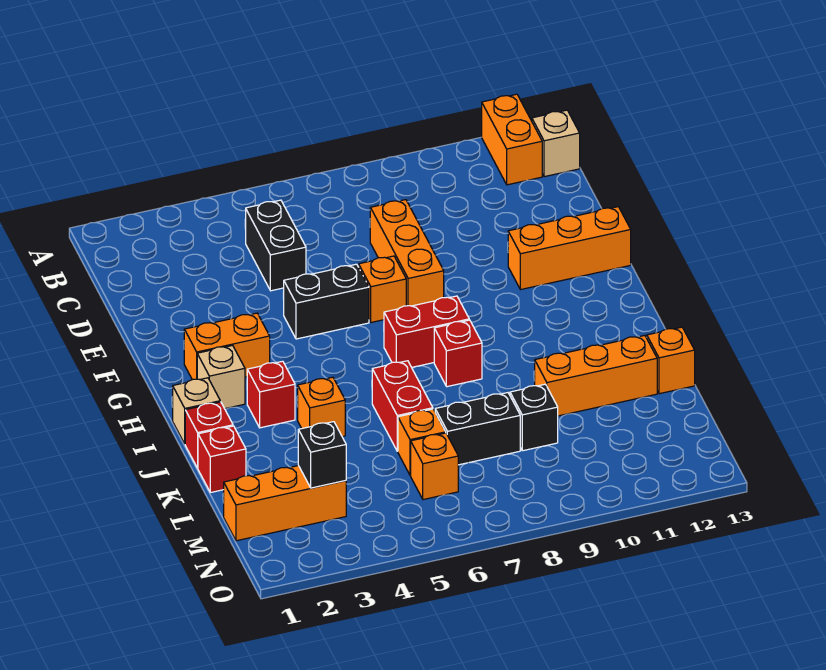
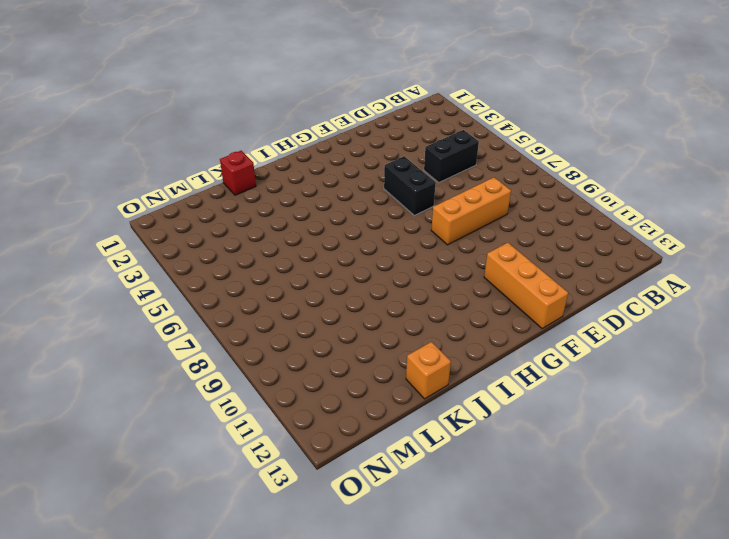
none -> orange brick A12:B12 level 1
none -> tan brick B13 level 1
none -> orange brick F7 level 1

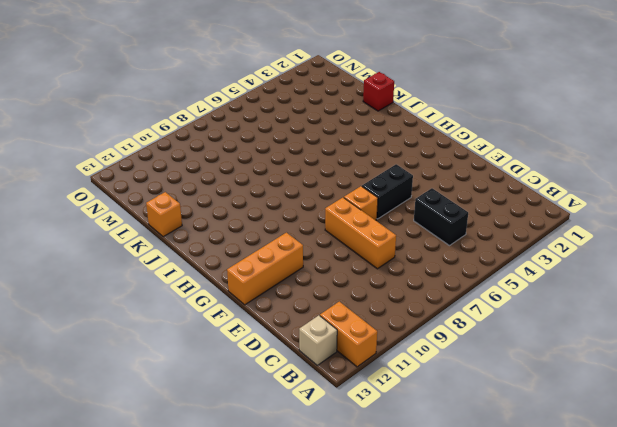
none -> orange brick G2:G3 level 1
none -> tan brick H2 level 1
none -> red brick H7:H8 level 1

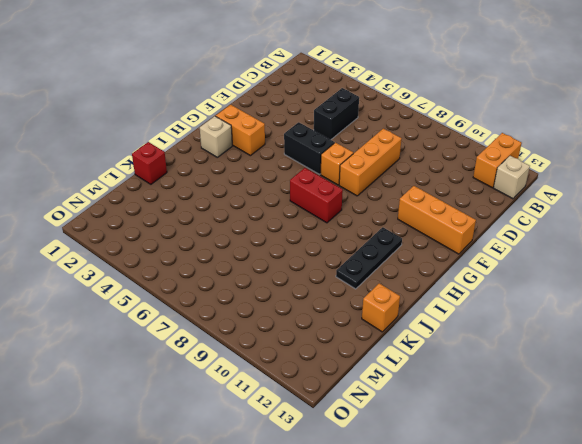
black plate H11:J11 level 1 -> none
none -> tan brick I1 level 1
none -> red brick I3 level 1
none -> red brick I8 level 1

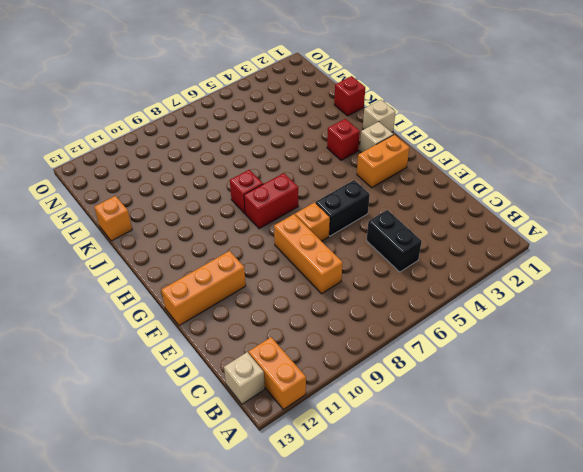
none -> red brick J1 level 1
none -> orange brick J4 level 1
none -> red brick J6:K6 level 1

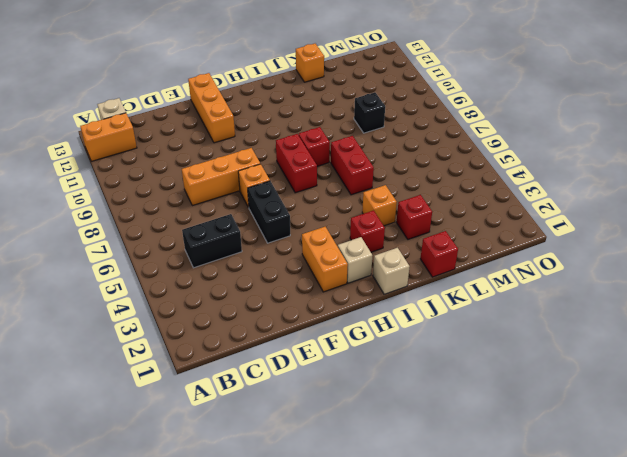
red brick J6:J7 level 1 -> red brick J6:K6 level 1
red brick K3 level 1 -> red brick J1 level 1
none -> orange brick K10:K12 level 1
none -> orange brick L6 level 1
none -> black brick L7:L8 level 1

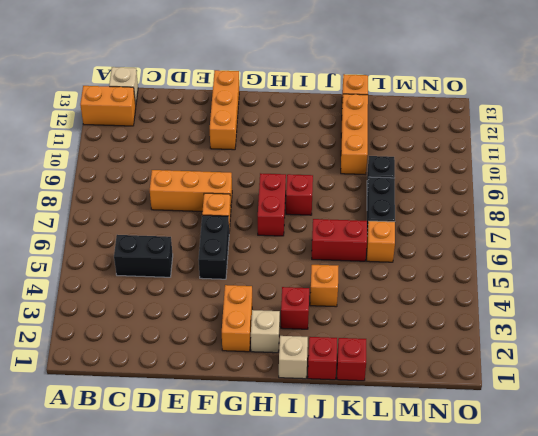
none -> orange brick M1:M3 level 1
none -> orange brick M6 level 1
none -> black brick M3 level 2

